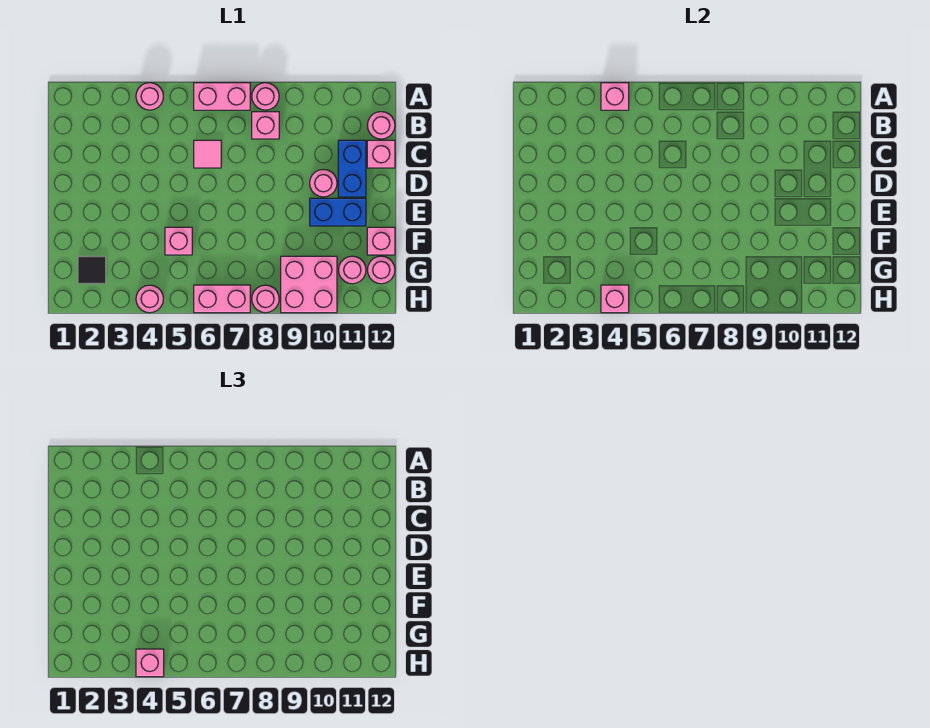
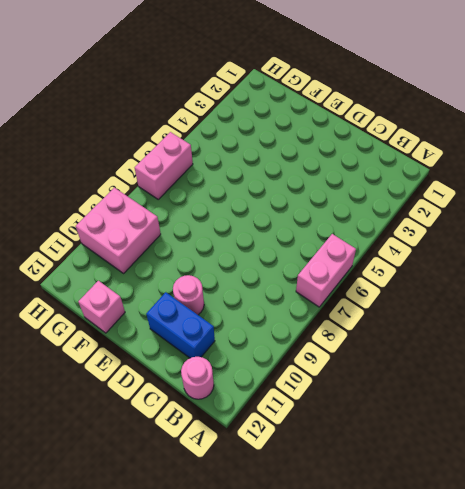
none -> pink round brick A4 level 1
none -> pink round brick A8 level 1
none -> pink brick B8 level 1

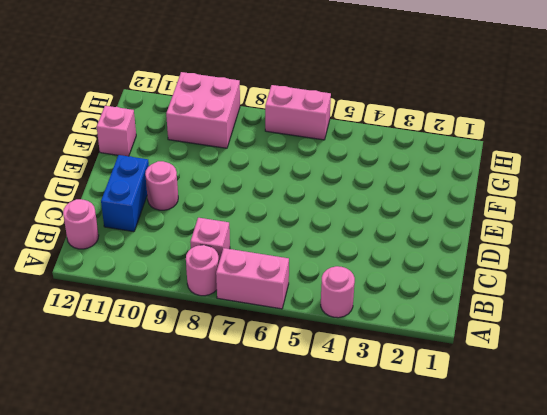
none -> pink tile C6 level 1
none -> pink brick C12 level 1
none -> blue brick E10:E11 level 1

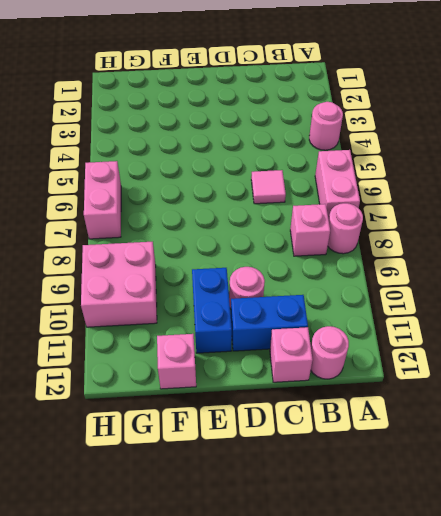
none -> pink brick F5 level 1
none -> black tile G2 level 1
none -> pink round brick G11 level 1

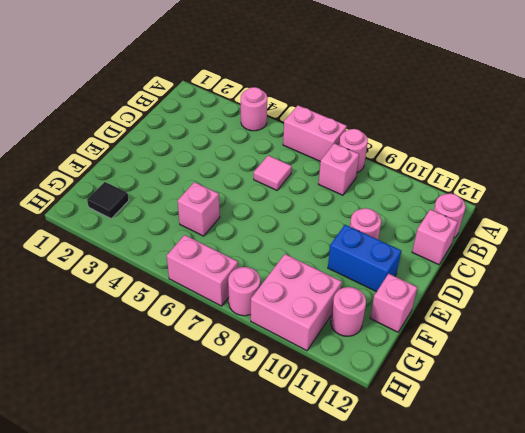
none -> blue brick C11:D11 level 1
none -> pink round brick G12 level 1
none -> pink round brick H4 level 1

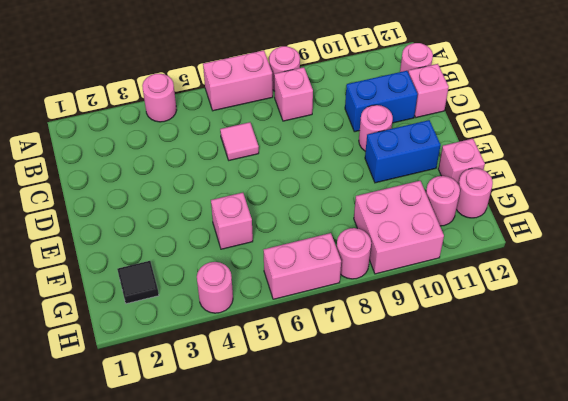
blue brick C10:C11 level 1 -> blue brick C11:D11 level 1
none -> pink brick A4 level 2
none -> pink brick H4 level 2
none -> pink brick H4 level 3

